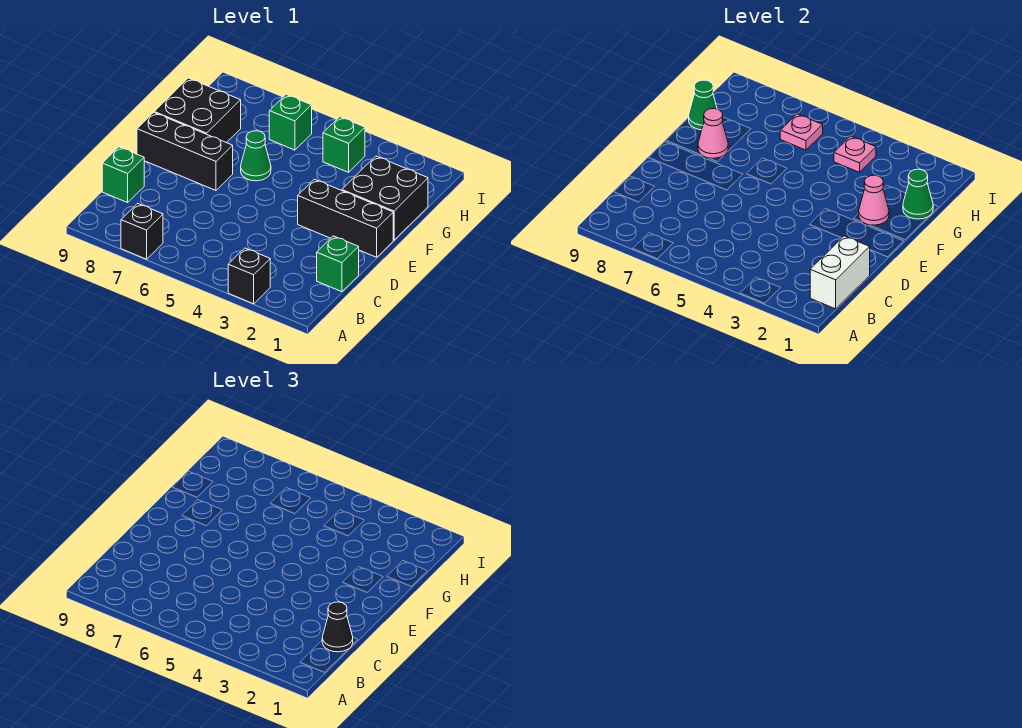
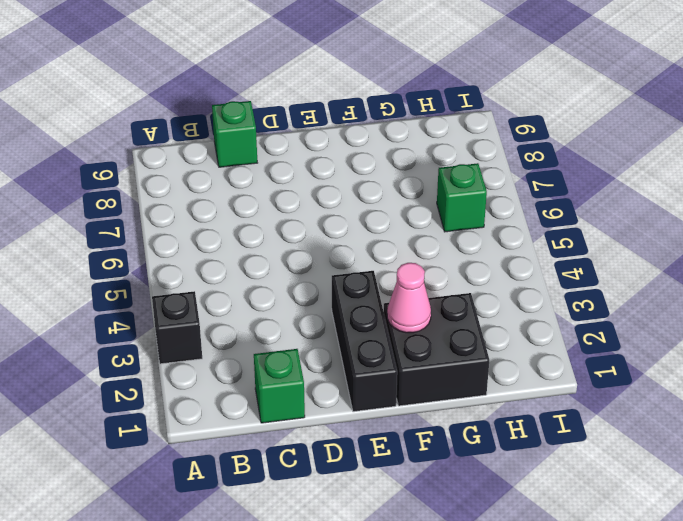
none -> black brick A7 level 1
none -> black brick E7:E9 level 1
none -> green cone F6 level 1

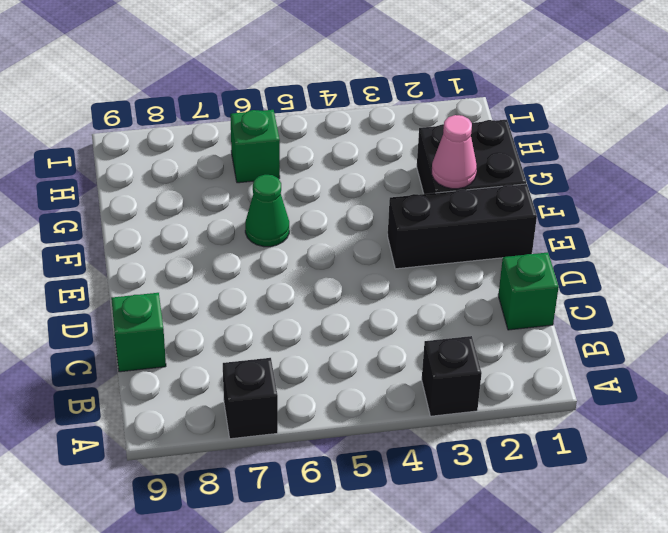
none -> black brick E7:E9 level 1
none -> black brick F8:G9 level 1
none -> green brick H4 level 1

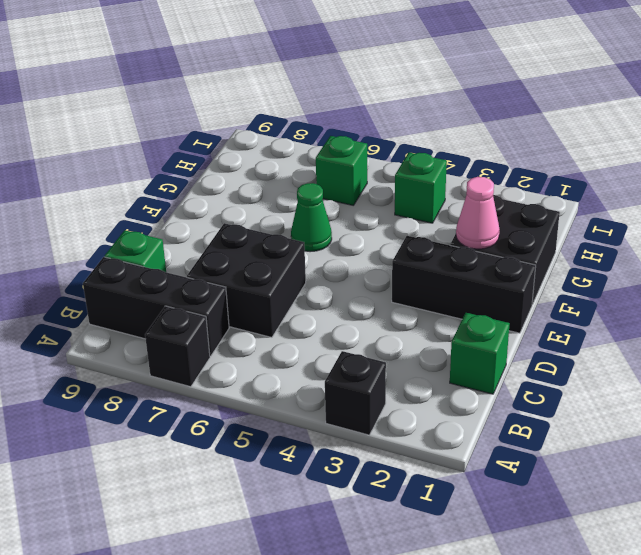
black brick B7:B9 level 1 -> black brick E7:E9 level 1
black brick C6:D7 level 1 -> black brick F8:G9 level 1
none -> white brick B1:C1 level 2
none -> pink cone F8 level 2
none -> green cone G1 level 2

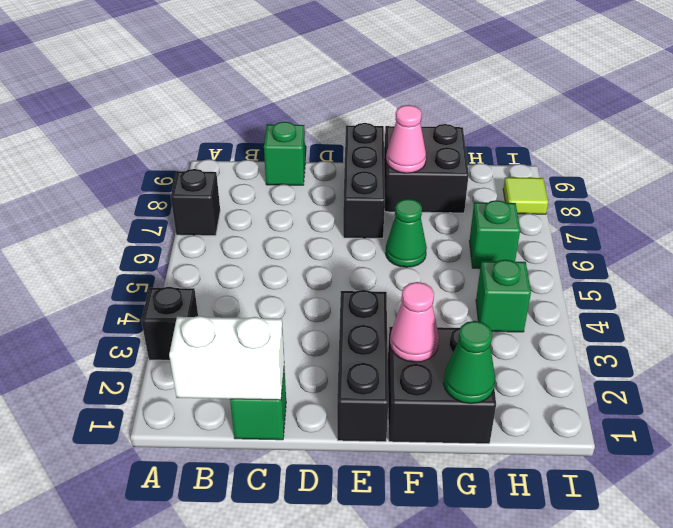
lime tile I8 level 1 -> none
none -> green cone G9 level 2
none -> pink plate H4 level 2
none -> pink plate H6 level 2

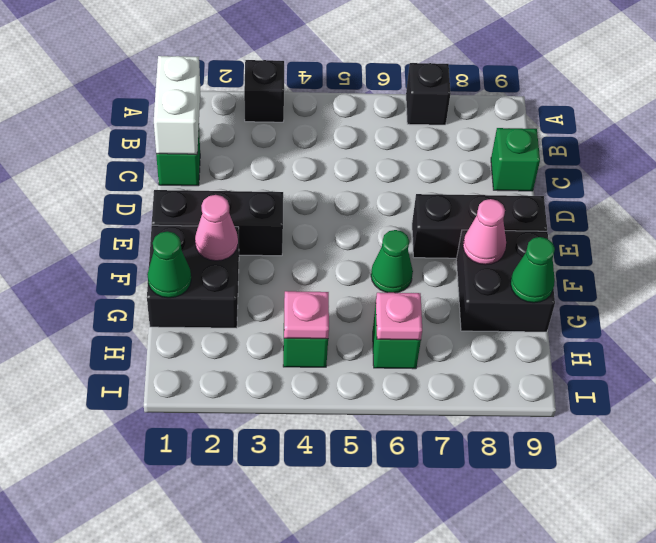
none -> black cone C1 level 3

